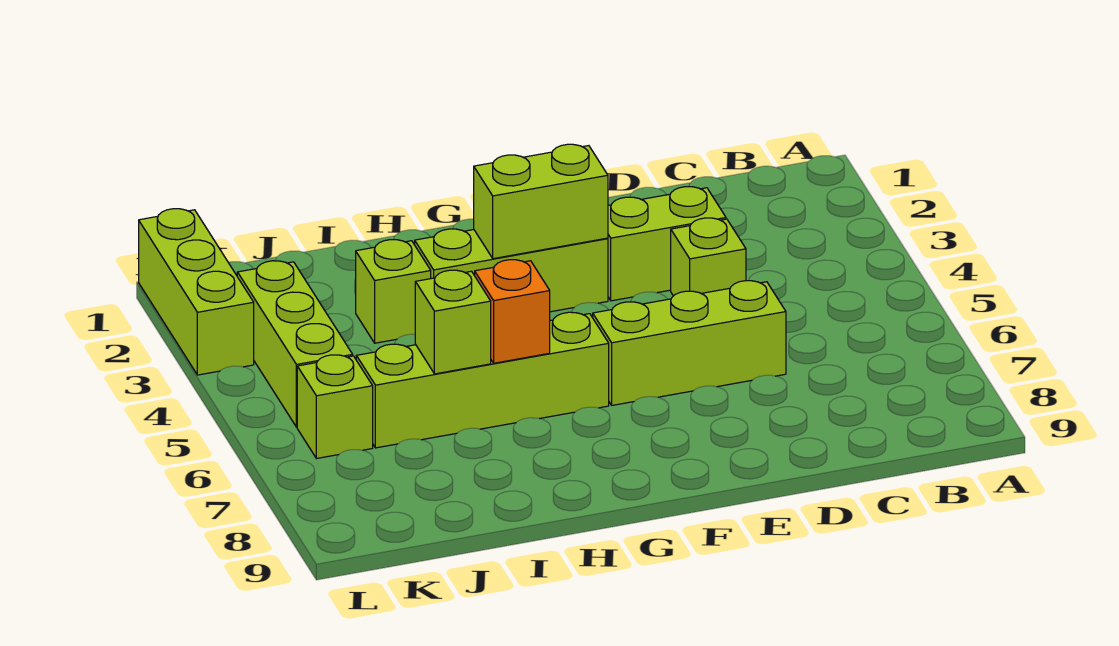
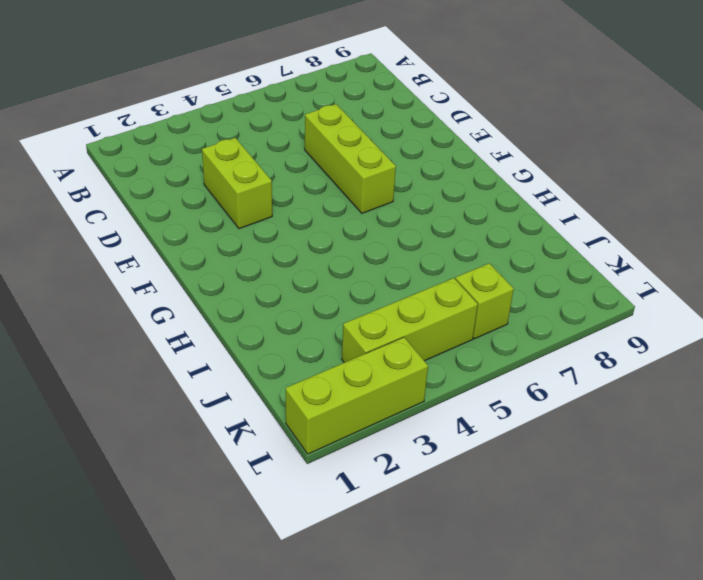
none -> lime brick D4 level 1
none -> lime brick F3:H3 level 1
none -> lime brick G6:J6 level 1

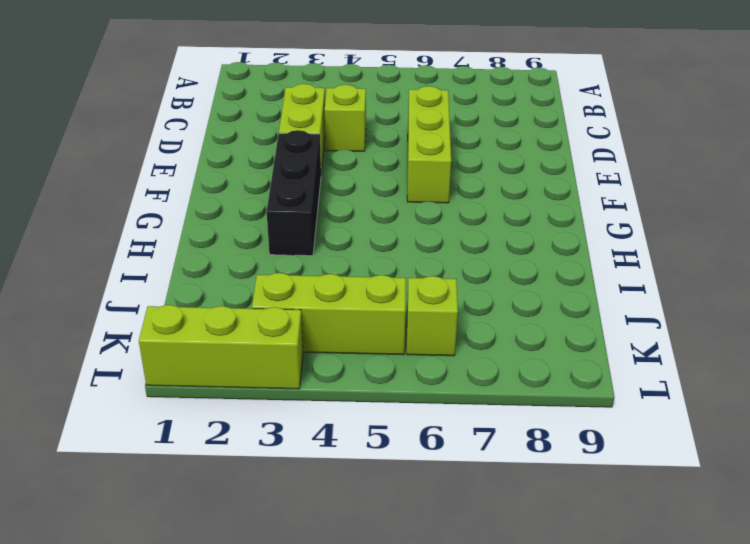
black brick F3:H3 level 1 -> lime brick F3:H3 level 1
none -> lime brick G6:J6 level 1
none -> lime brick I3 level 1
none -> lime brick F3:G3 level 2

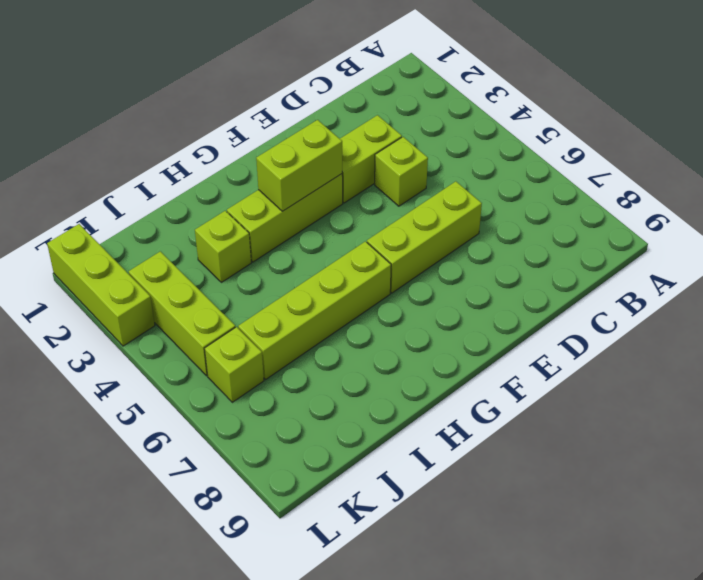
none -> orange brick H6 level 2
none -> lime brick I6 level 2

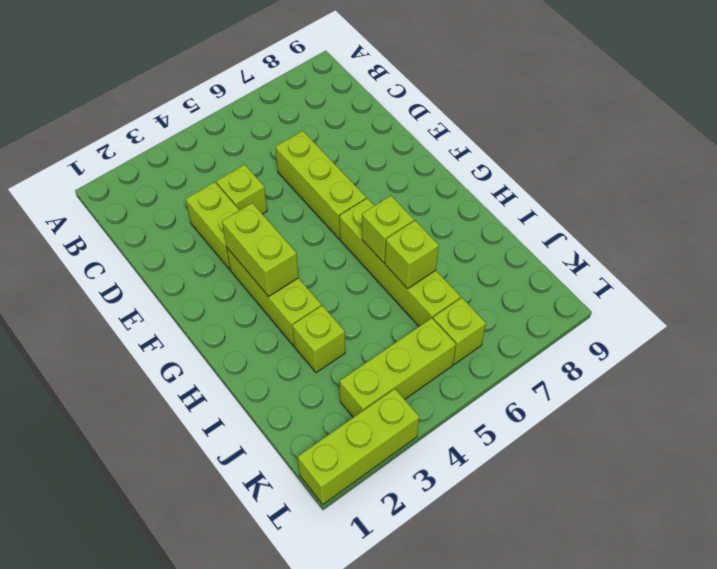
lime brick H6 level 2 -> orange brick H6 level 2

